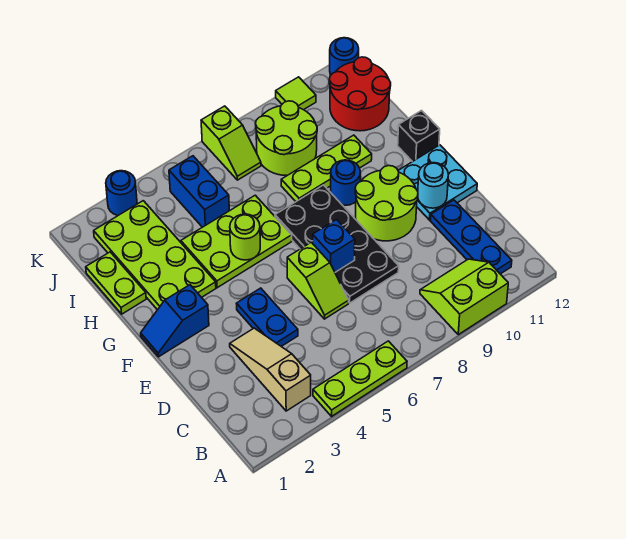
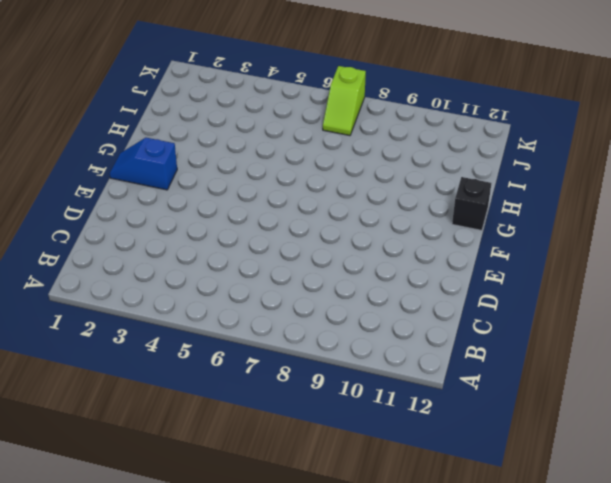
none -> lime plate A4:A6 level 1
none -> lime slope A9:B10 level 1 top A
none -> tan slope B3:D3 level 1 top B

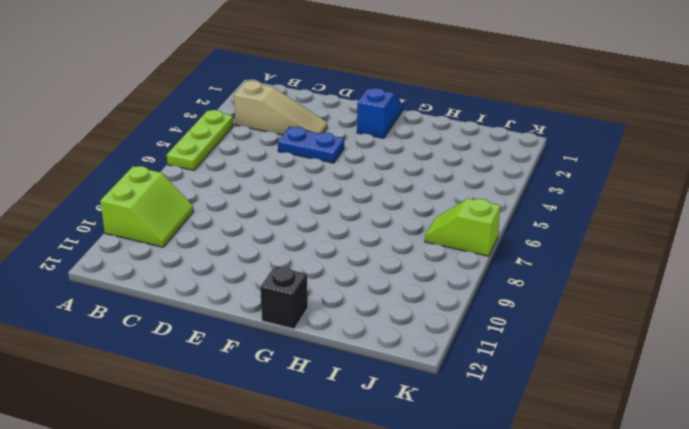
none -> blue plate B11:D11 level 1
none -> lime slope D6:E6 level 1 top E
none -> black plate D7:G8 level 1

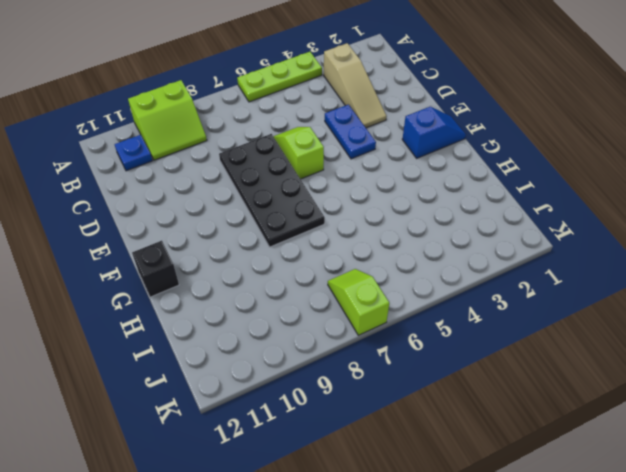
blue plate B11 level 1 -> blue plate B11:D11 level 1
none -> lime round brick E9:F10 level 1
none -> cyan plate E11:F12 level 1
none -> lime plate G2:J3 level 1

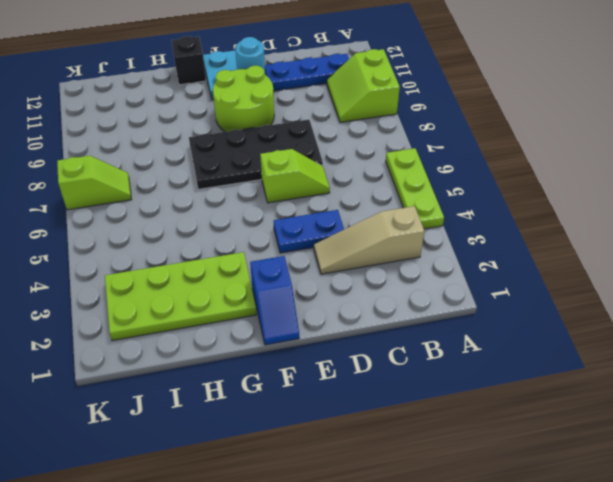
none -> lime plate G4:H6 level 1
none -> blue round brick G9 level 1
none -> lime plate H1:I1 level 1

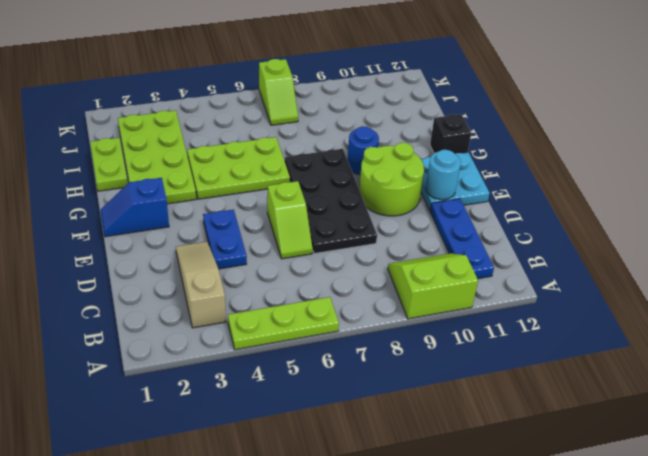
none -> lime plate H8:H10 level 1
none -> blue brick I5:J5 level 1
none -> lime round brick I8:J9 level 1

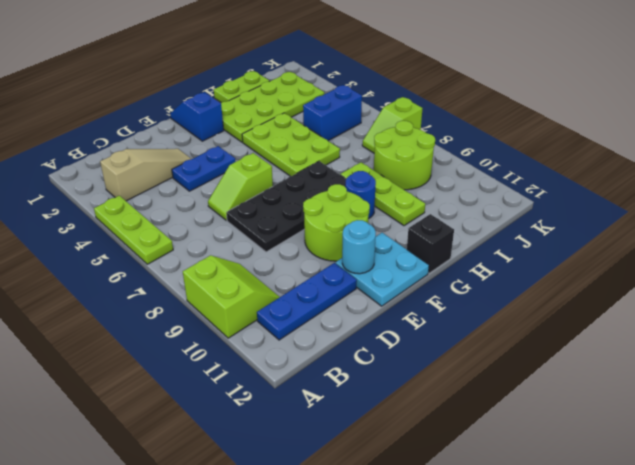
none -> red round brick I11:J12 level 1
none -> blue round brick K3 level 1
none -> lime tile K10 level 1

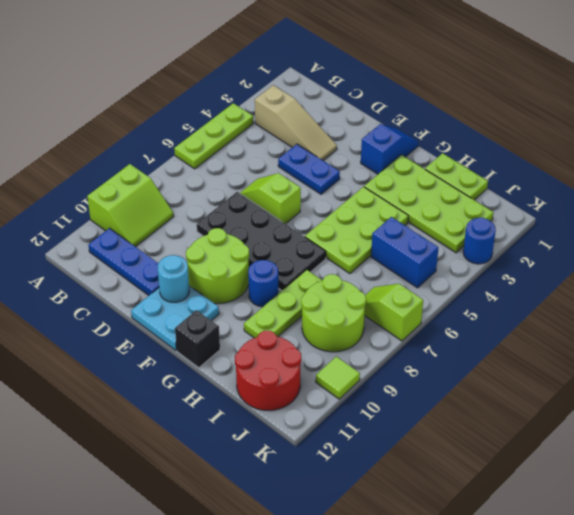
none -> blue round brick K12 level 1
none -> blue brick E7 level 2
none -> lime round brick G5 level 2

